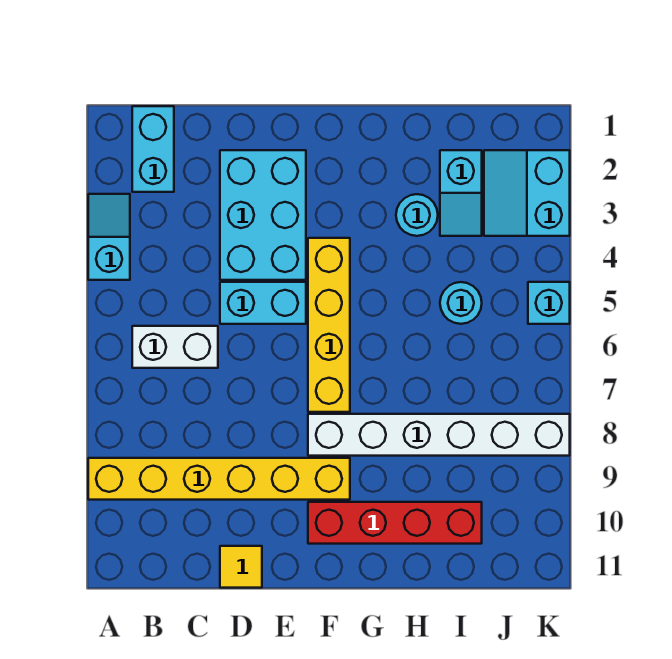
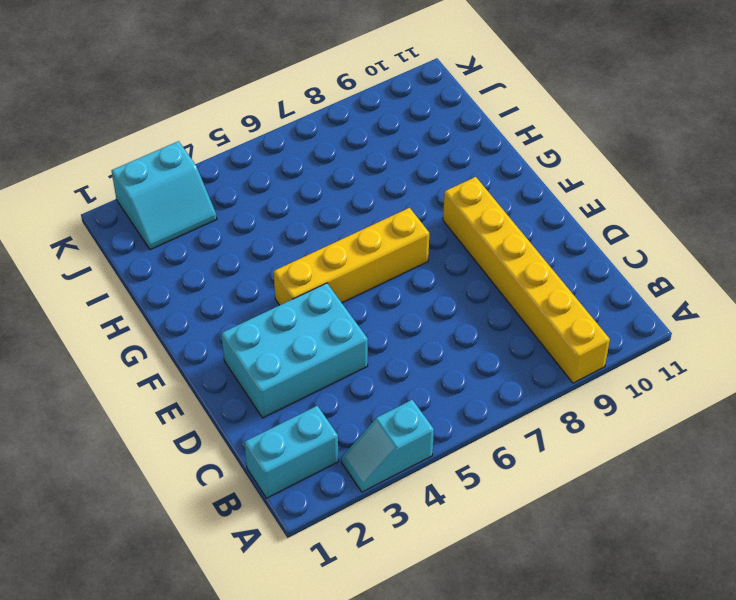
none -> white brick B6:C6 level 1
none -> cyan brick D5:E5 level 1
none -> yellow tile D11 level 1

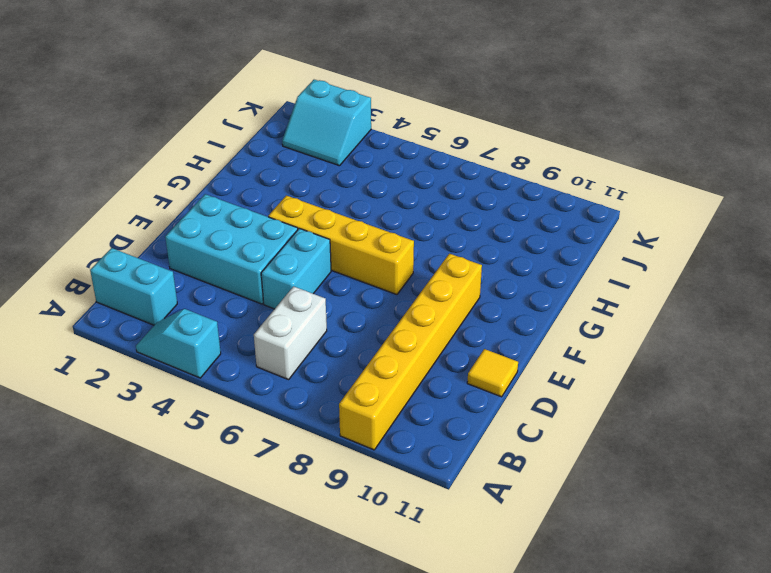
none -> white brick F8:K8 level 1
none -> red brick F10:I10 level 1
none -> cyan round brick H3 level 1

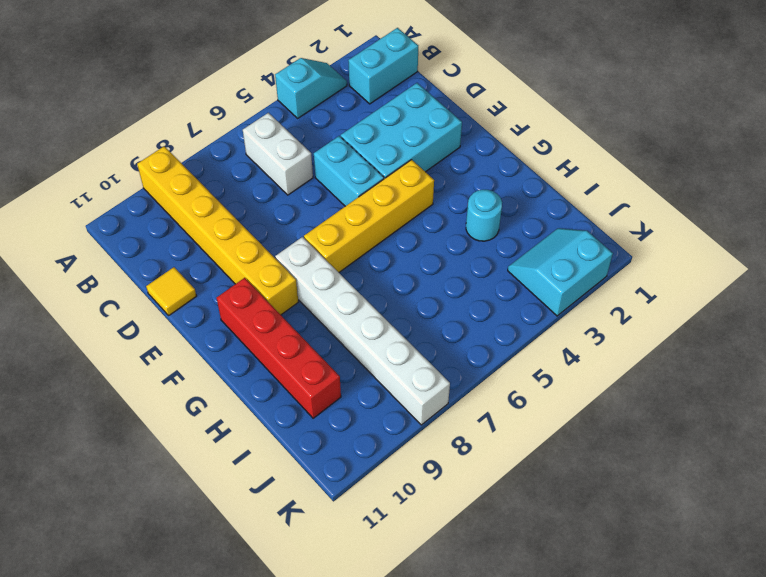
none -> cyan slope I2:I3 level 1 top 2
none -> cyan round brick I5 level 1
none -> cyan brick K5 level 1

